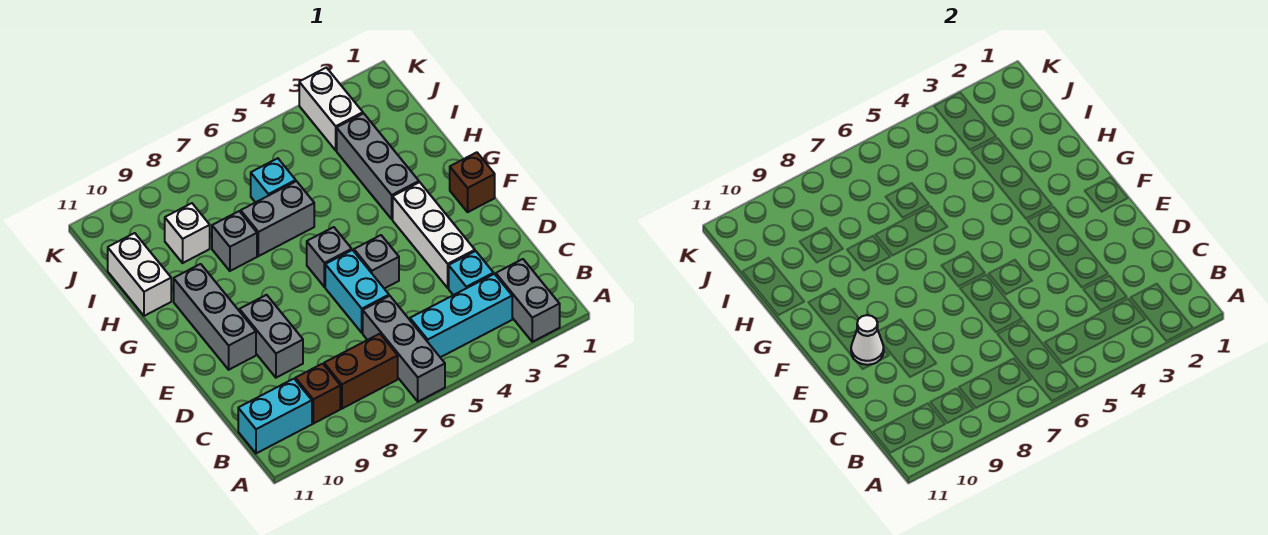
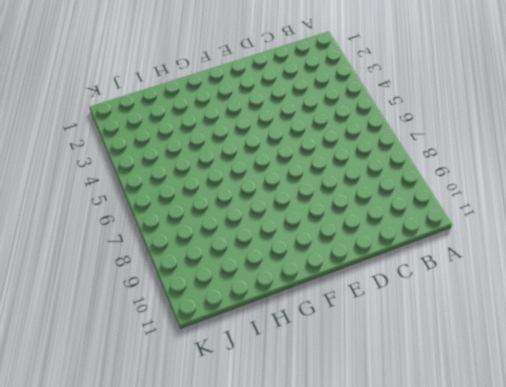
none -> grey brick A2:B2 level 1
none -> grey brick A6:C6 level 1
none -> cyan brick B3:B5 level 1

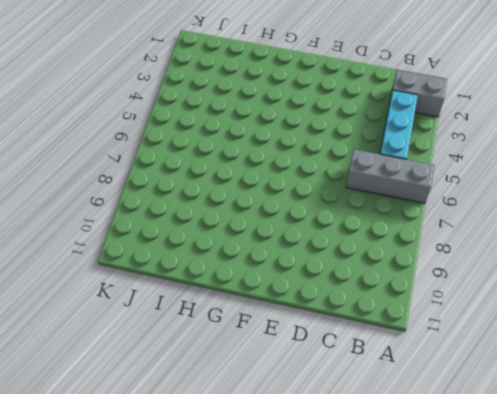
none -> brown brick B7:B8 level 1
none -> brown brick B9 level 1
none -> cyan brick B10:B11 level 1

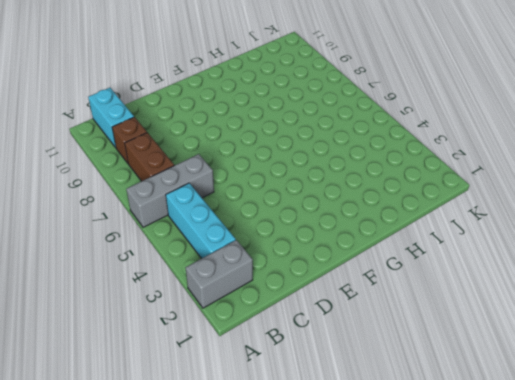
none -> cyan brick C3 level 1
none -> white brick D3:F3 level 1
none -> cyan brick D6:E6 level 1

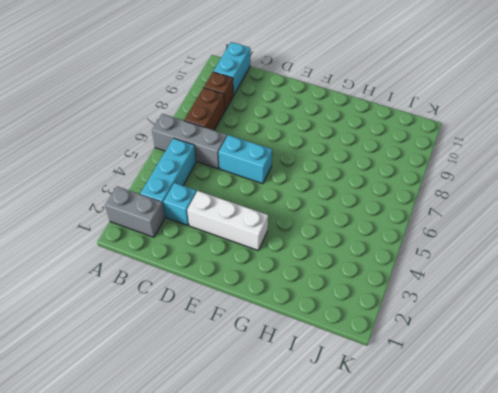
none -> grey brick D9:E9 level 1
none -> grey brick E5 level 1
none -> grey brick E10:G10 level 1

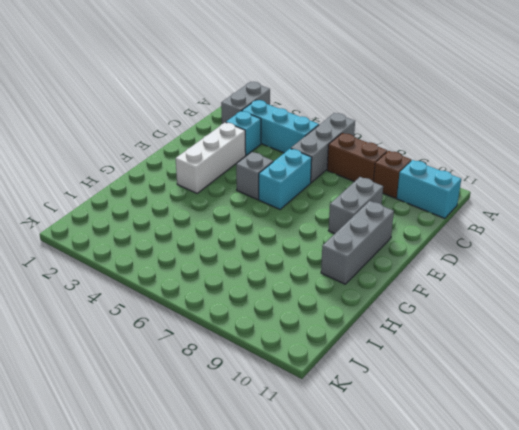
none -> brown brick F1 level 1
none -> grey brick F6 level 1
none -> grey brick G3:I3 level 1

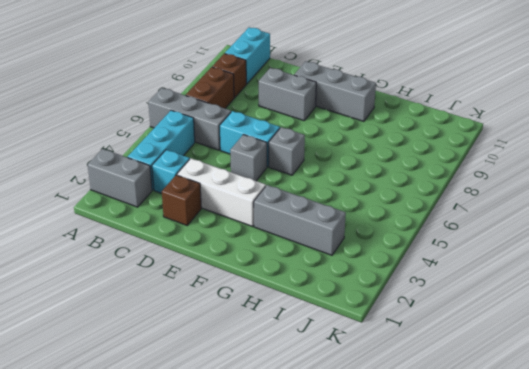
brown brick D2 level 1 -> brown brick F1 level 1
none -> grey brick H6:H7 level 1
none -> grey brick H8 level 1
none -> white brick H11:I11 level 1

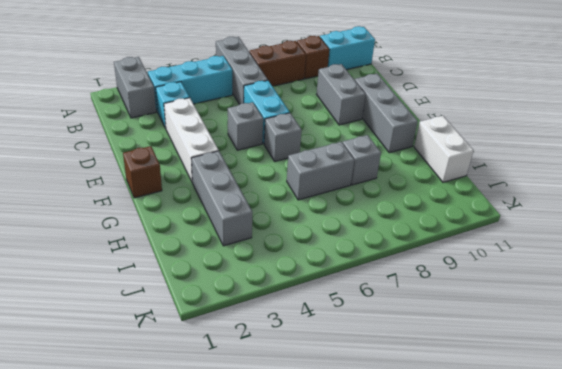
none -> cyan brick I6 level 1
none -> white brick I9 level 1
none -> white brick J3:K3 level 1

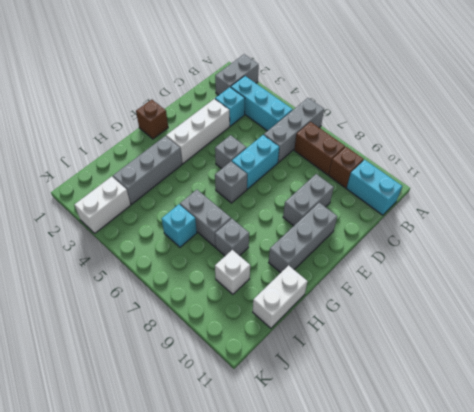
none -> white cone E10 level 2

